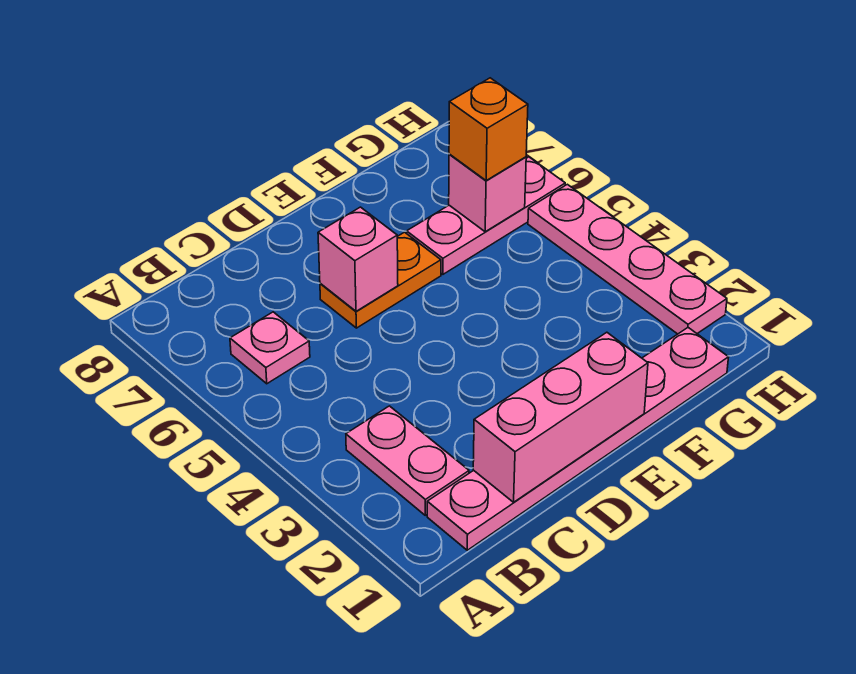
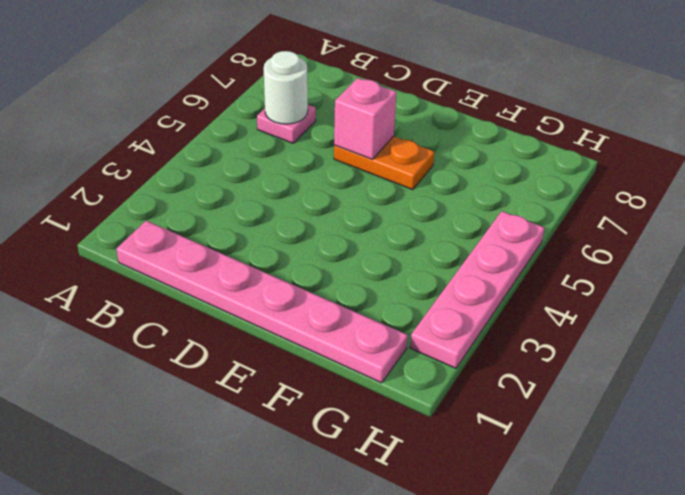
white round brick B6 level 2 -> none
none -> pink plate B2:B3 level 1
none -> pink plate F6:H6 level 1

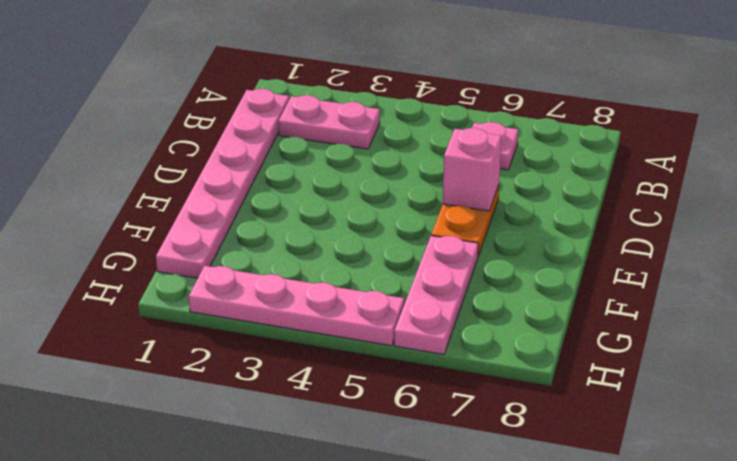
none -> pink brick C1:E1 level 2
none -> pink brick G6 level 2

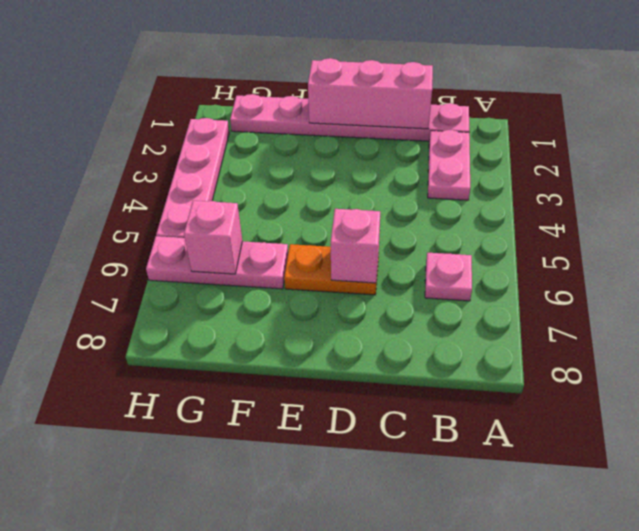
none -> orange brick G6 level 3

